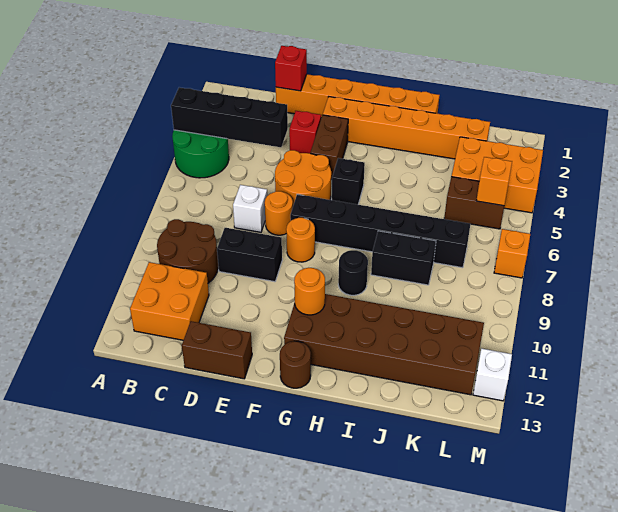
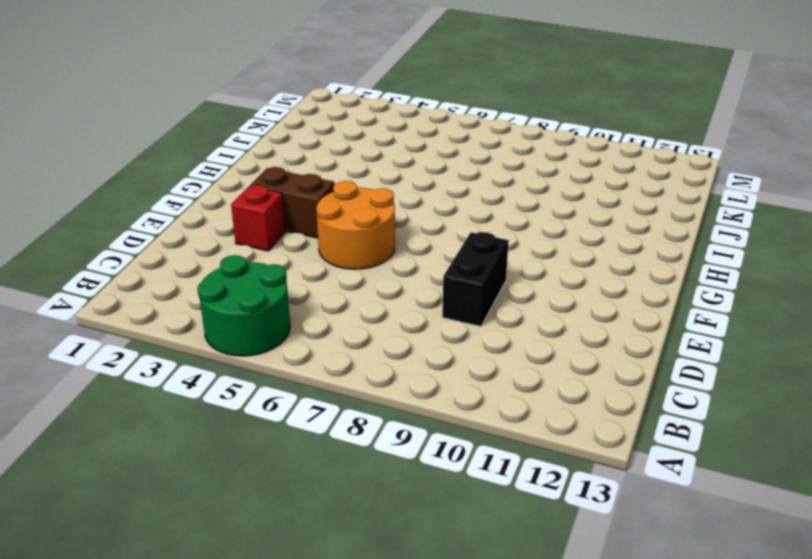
none -> brown round brick B9:C10 level 1
none -> orange brick B11:C12 level 1
none -> orange brick D1:I1 level 1

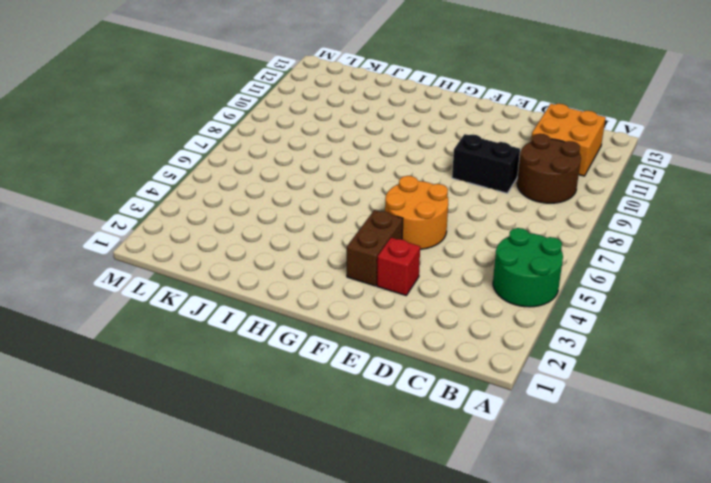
none -> orange brick D1:I1 level 1
none -> white brick D7 level 1
none -> brown brick D13:E13 level 1

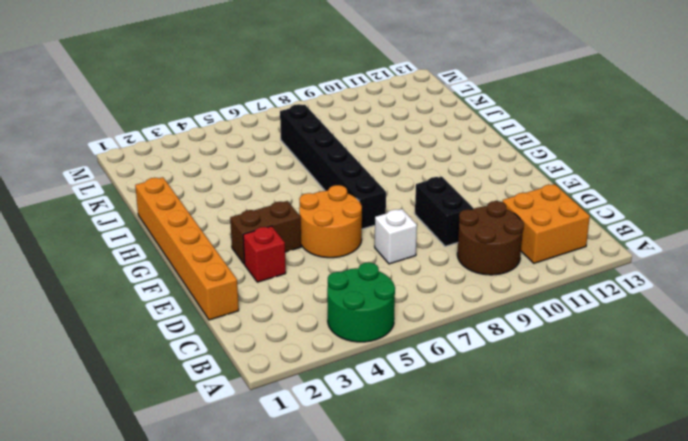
none -> brown brick D13:E13 level 1
none -> orange round brick E7 level 1
none -> orange brick F2:K2 level 1

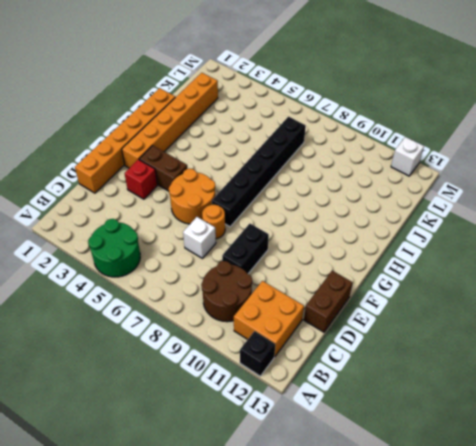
black brick A12 level 1 -> black brick G5 level 1
none -> orange round brick F8 level 1
none -> brown brick G11:L12 level 1
none -> brown round brick G13 level 1

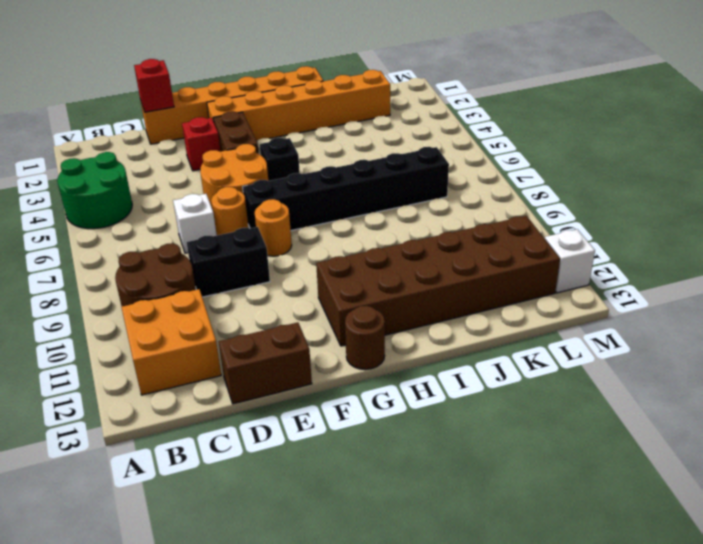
none -> black round brick H9 level 1
none -> black brick I8:J8 level 1
none -> orange brick K3:M4 level 1

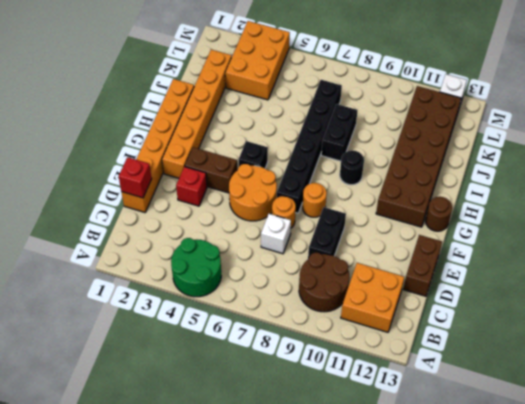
none -> brown brick K5:L5 level 1
none -> orange brick M7 level 1
none -> black brick A4:D4 level 2

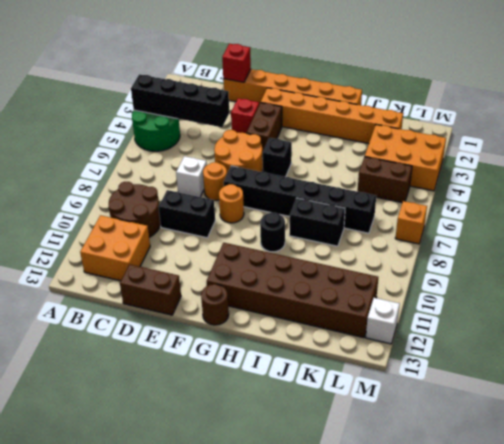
none -> orange round brick G11 level 2
none -> orange brick L5 level 2

